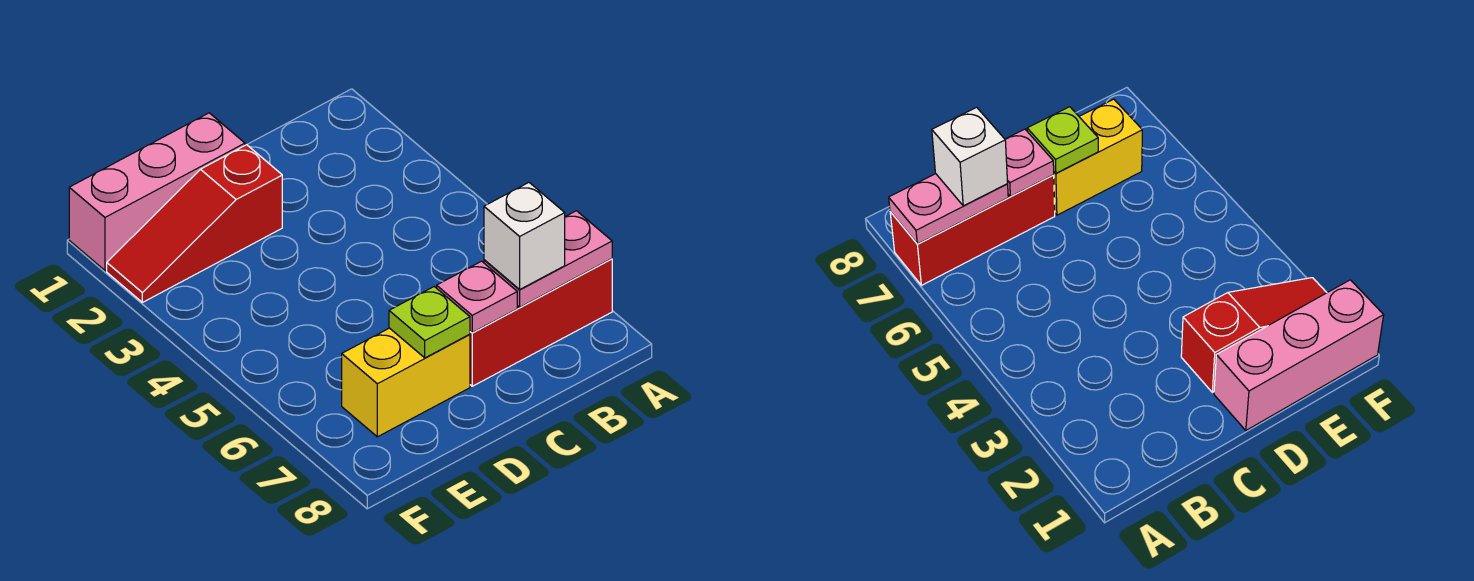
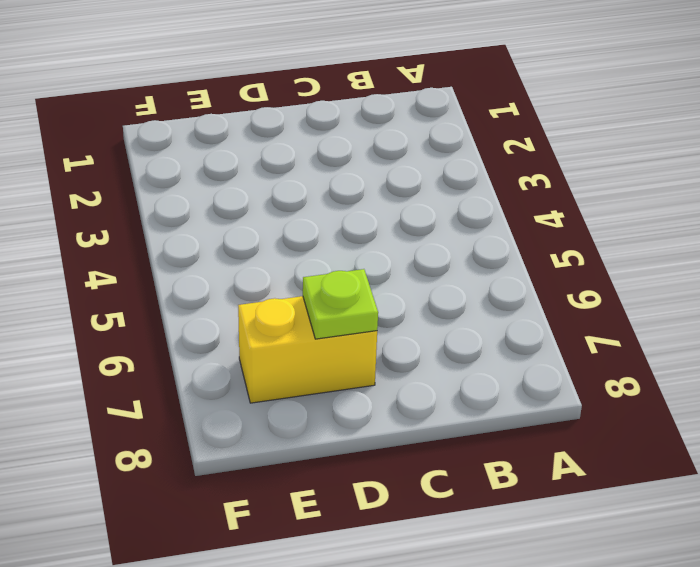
none -> red brick A7:C7 level 1
none -> pink brick D1:F1 level 1

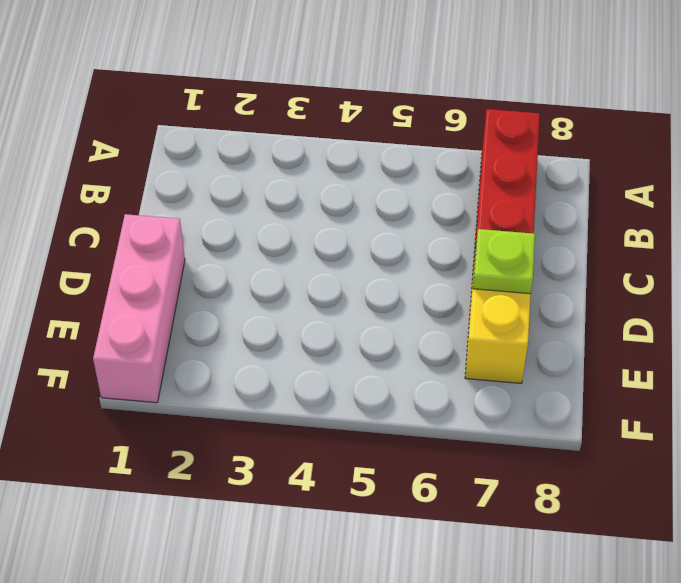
none -> red slope D2:F2 level 1 top D
none -> pink plate A7:B7 level 2

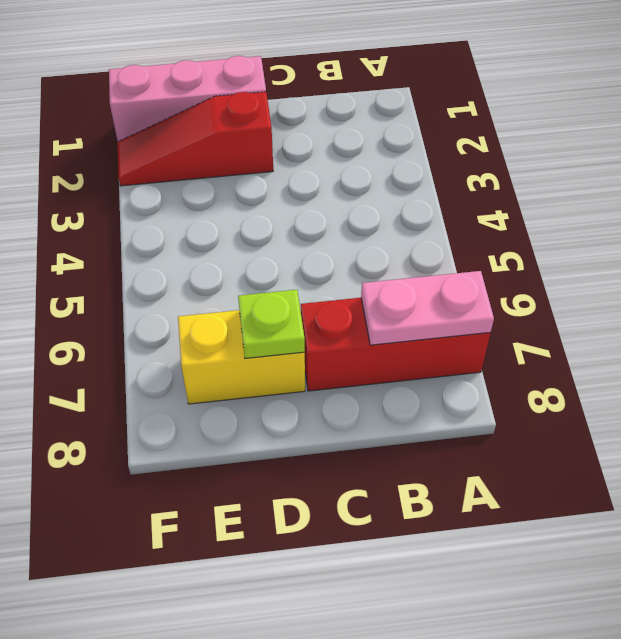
none -> pink plate C7 level 2
none -> white brick B7 level 3

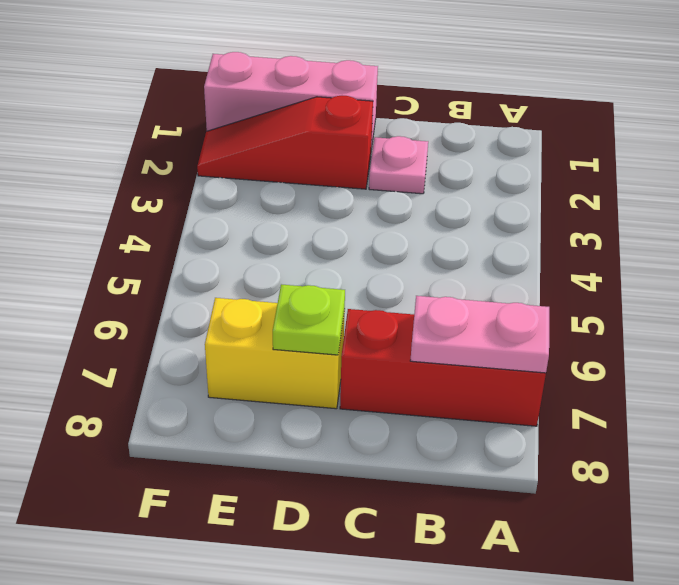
pink plate C2 level 1 -> pink plate C7 level 2
none -> white brick B7 level 3

